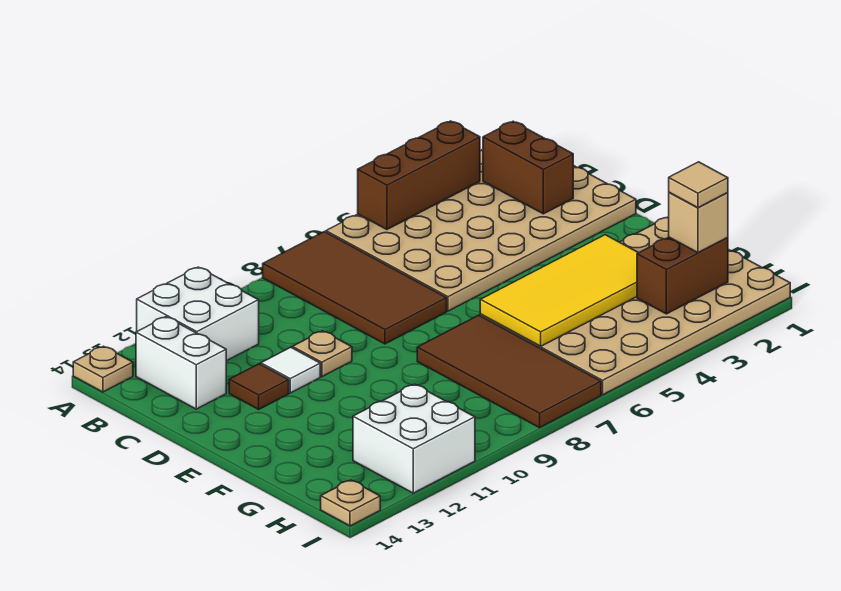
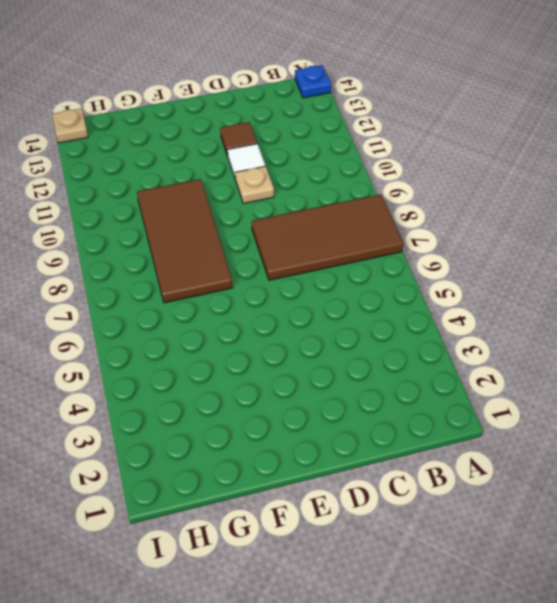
blue plate A14 level 1 -> tan plate A14 level 1
brown tile F7:G10 level 1 -> brown tile F7:I8 level 1
none -> tan plate A1:D6 level 1
none -> white brick A11:B12 level 1
none -> white brick B13:C13 level 1

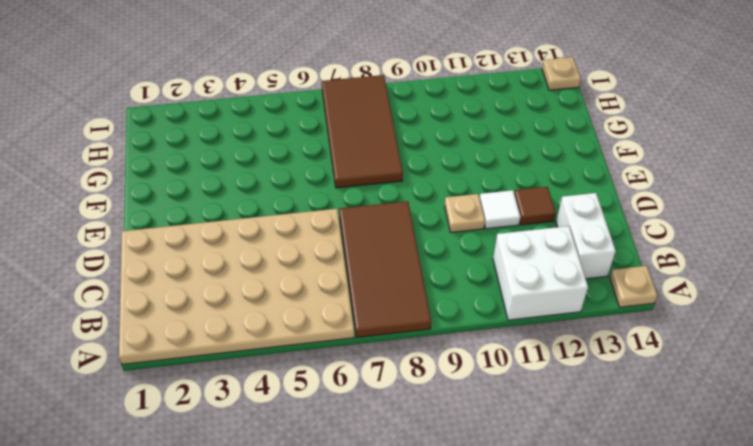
none -> tan plate F1:I6 level 1
none -> white brick H11:I12 level 1
none -> brown brick A3:A5 level 2

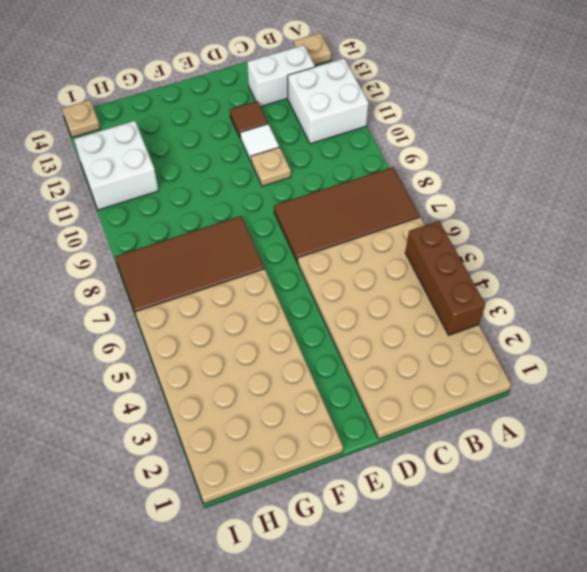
none -> brown brick B2:C2 level 2
none -> yellow tile F3:G6 level 2
none -> brown brick H2:H3 level 2

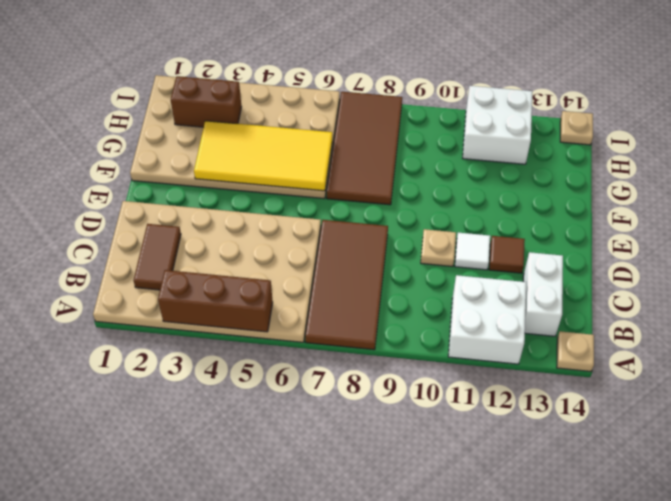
brown tile B2:C2 level 2 -> brown brick B2:C2 level 2
none -> tan brick H2 level 3
none -> tan tile H2 level 4

